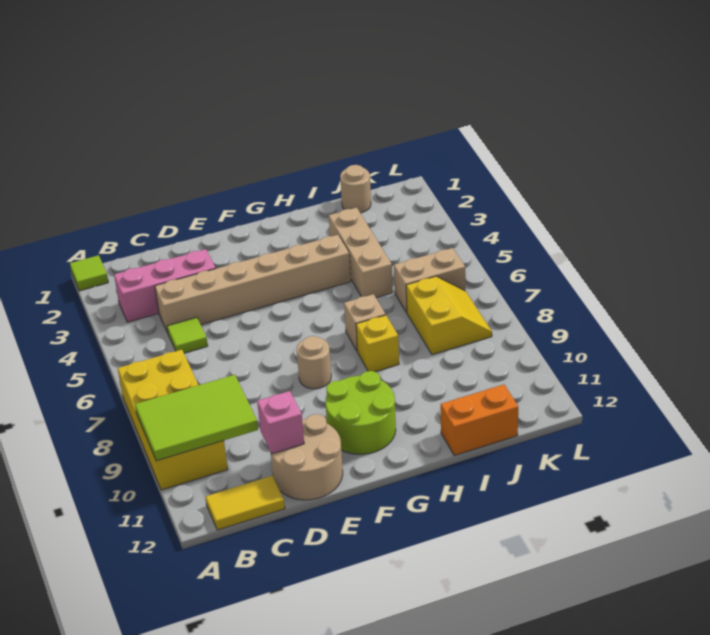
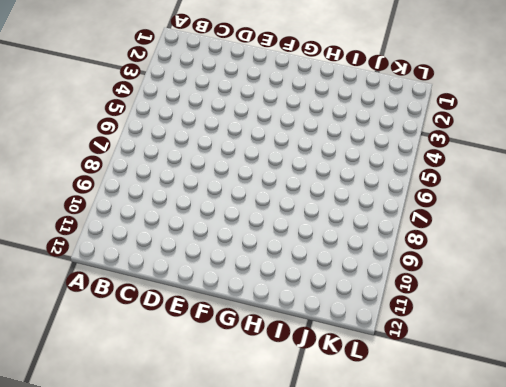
none -> lime tile A1 level 1
none -> yellow brick A7:B10 level 1
none -> pink brick B3:D3 level 1

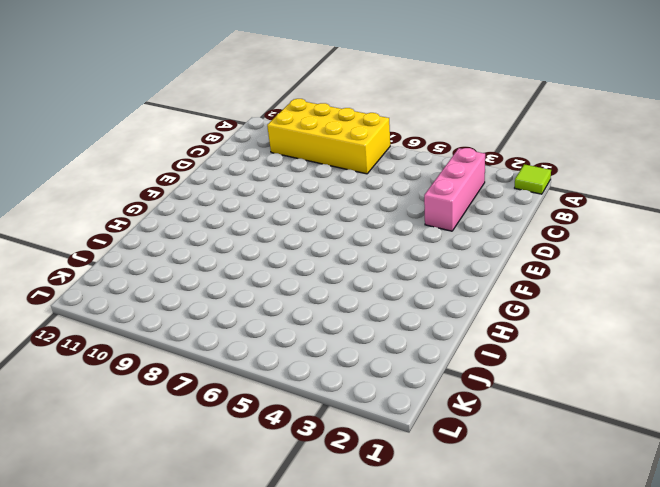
none -> yellow tile B12:C12 level 1
none -> tan brick C4:H4 level 1
none -> lime tile C5 level 1

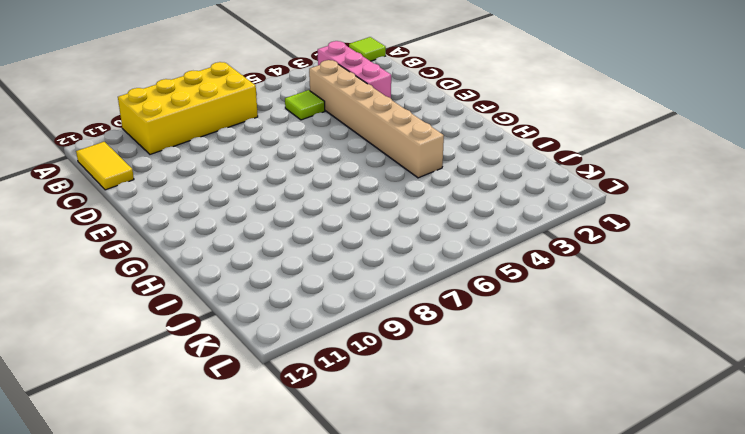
none -> tan round brick D11:E12 level 1
none -> tan round brick F8 level 1
none -> lime round brick F10:G11 level 1

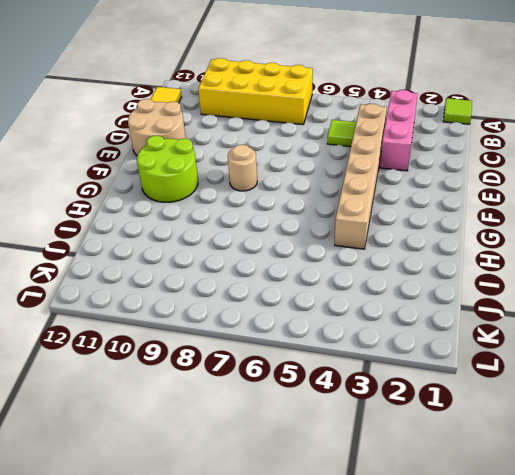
none -> tan brick H7 level 1
none -> yellow brick H8 level 1
none -> tan brick I3:I5 level 1

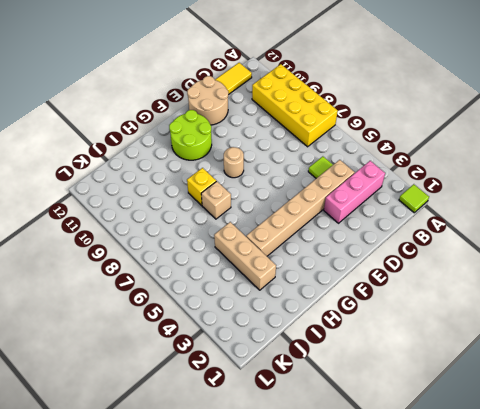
none -> orange brick I12:J12 level 1
none -> tan round brick J1 level 1
none -> tan brick J6:K6 level 1

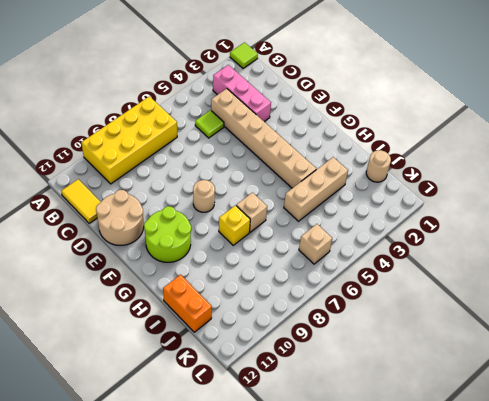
tan brick K6 level 1 -> tan brick J6:K6 level 1
none -> yellow slope J7:K8 level 1 top J
none -> lime tile A9:C10 level 2
none -> pink brick D11 level 2

